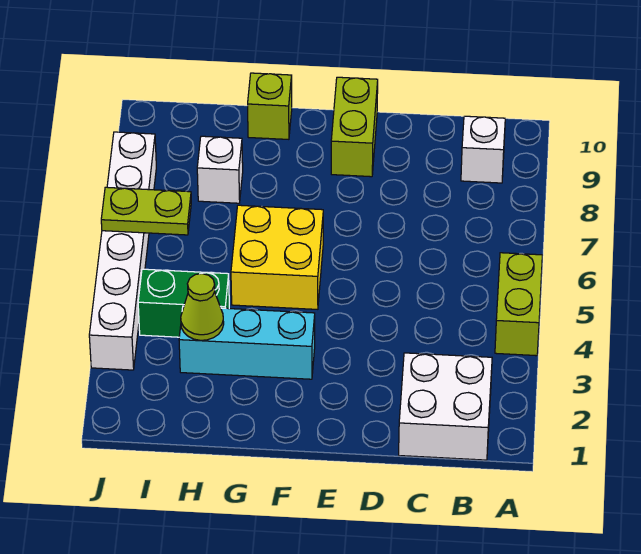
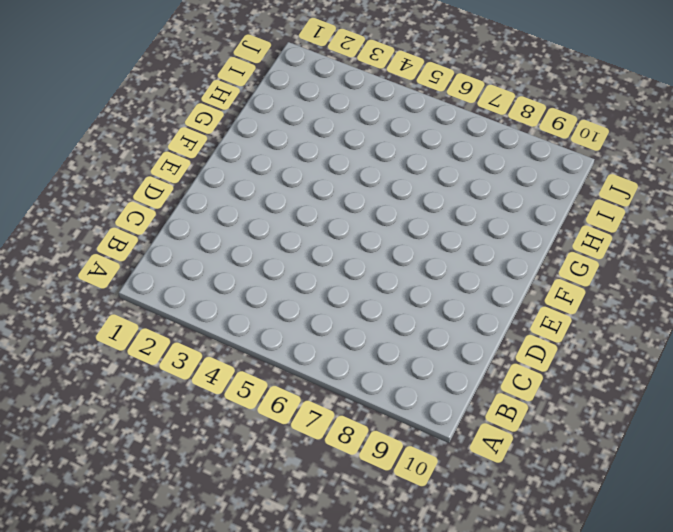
none -> lime brick A4:A5 level 1
none -> white brick B1:C2 level 1
none -> white brick B9 level 1

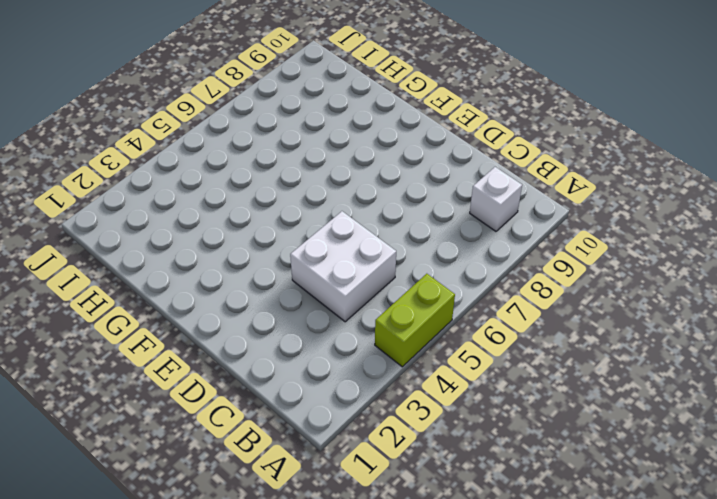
white brick C4:D5 level 1 -> white brick B1:C2 level 1
none -> lime brick E9:E10 level 1
none -> cyan brick F3:H3 level 1
none -> yellow brick F5:G6 level 1

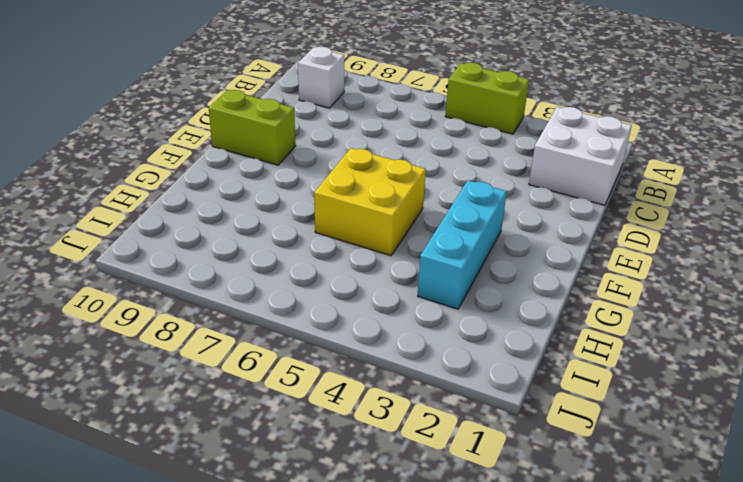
none -> lime brick G10 level 1
none -> green brick H4:I4 level 1
none -> white brick H8 level 1

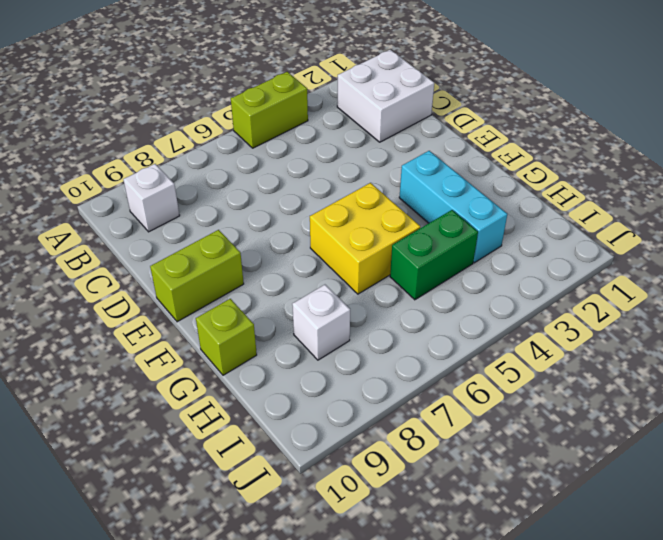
green brick H4:H5 level 1 -> green brick H4:I4 level 1
none -> white brick J3:J8 level 1
none -> lime cone H3 level 2
none -> lime plate I6:J6 level 2

